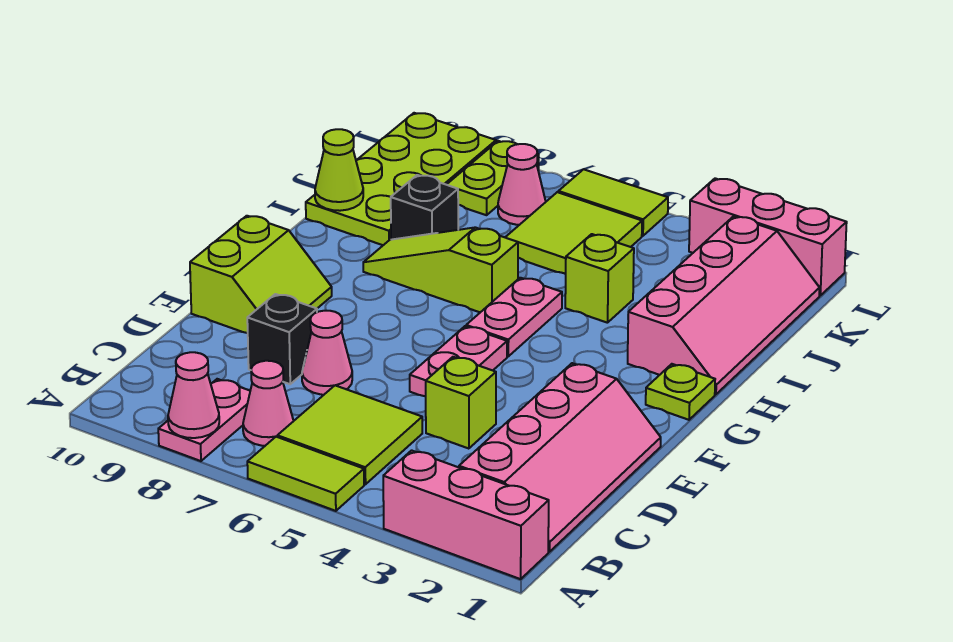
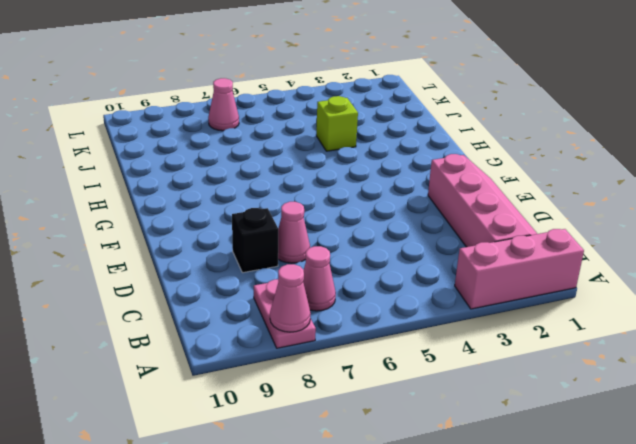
none -> lime tile A5:A6 level 1
none -> lime tile B5:C6 level 1
none -> lime brick D4 level 1

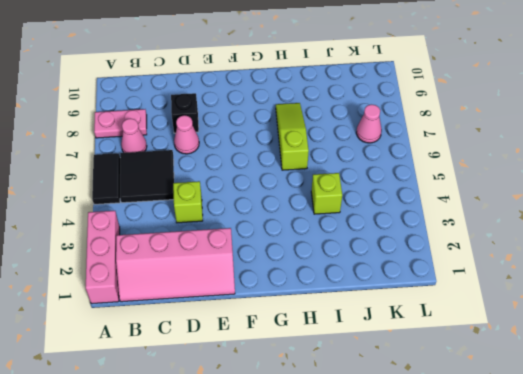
black tile A5:A6 level 1 -> lime tile A5:A6 level 1
black tile B5:C6 level 1 -> lime tile B5:C6 level 1
none -> pink plate E5:F5 level 1
none -> lime slope E9:F10 level 1 top 10
none -> lime plate G1 level 1

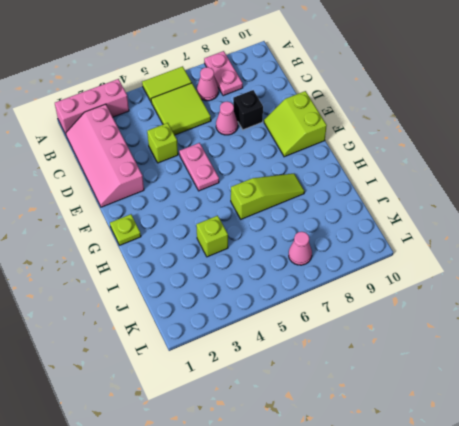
none -> pink plate G5:H5 level 1
none -> pink slope H1:K2 level 1 top 2
none -> black brick I8 level 1

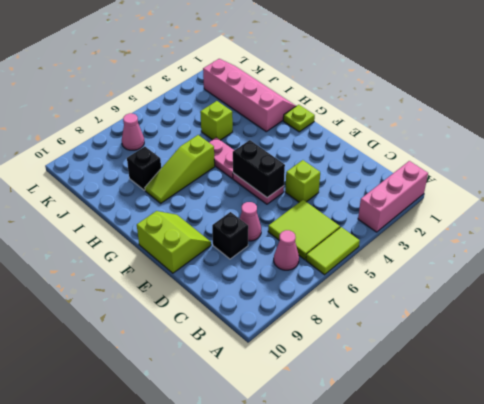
black brick E5:F5 level 2 -> none
none -> pink plate A8:B8 level 1
none -> pink slope B1:E2 level 1 top 2
none -> lime plate I9:L10 level 1

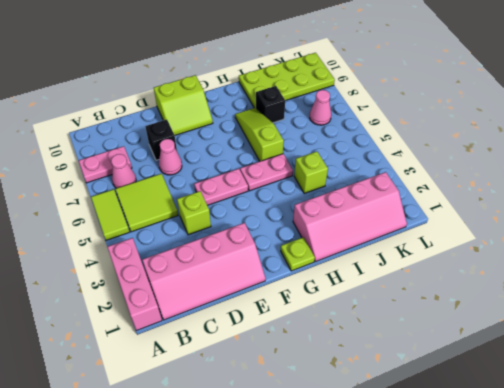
none -> lime tile J5:K6 level 1
none -> lime plate K8:L8 level 1
none -> pink brick L1:L3 level 1

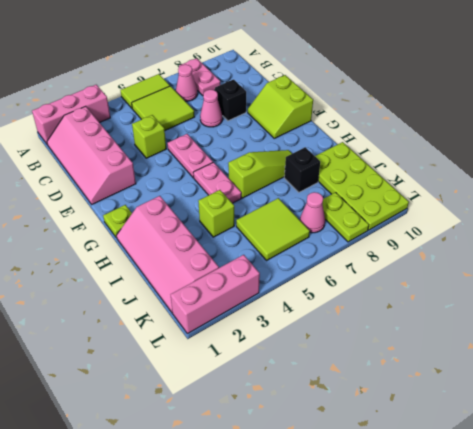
none -> lime tile L5:L6 level 1
none -> pink cone A8 level 2
none -> lime cone I10 level 2

